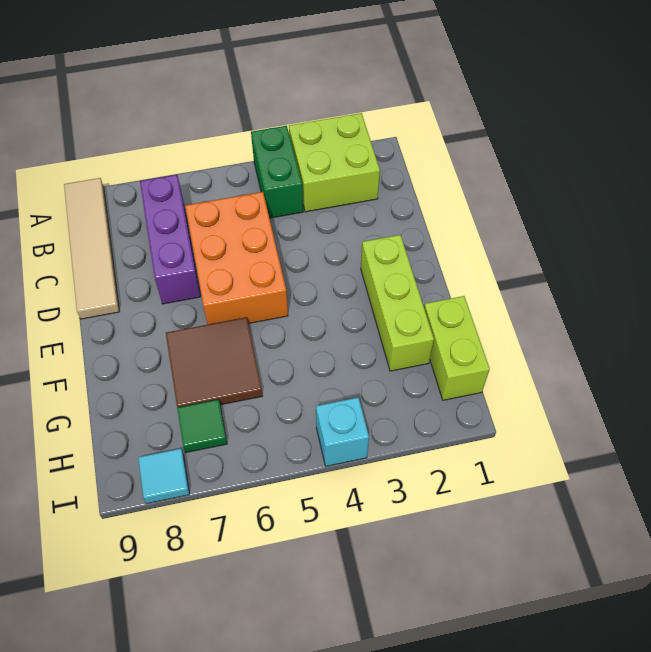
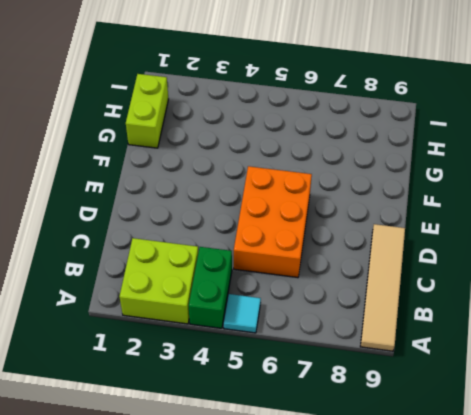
cyan tile A5 level 1 -> cyan tile I8 level 1
none -> purple brick B7:D7 level 1
none -> lime brick E2:G2 level 1

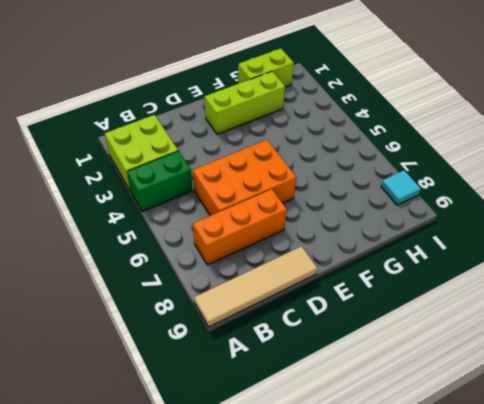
orange brick B7:D7 level 1 -> purple brick B7:D7 level 1
none -> brown tile F6:G7 level 1
none -> green tile H7 level 1

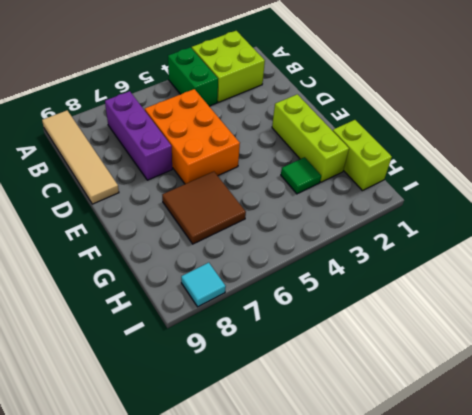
green tile G3 level 1 -> green tile H7 level 1
none -> cyan brick I4 level 1

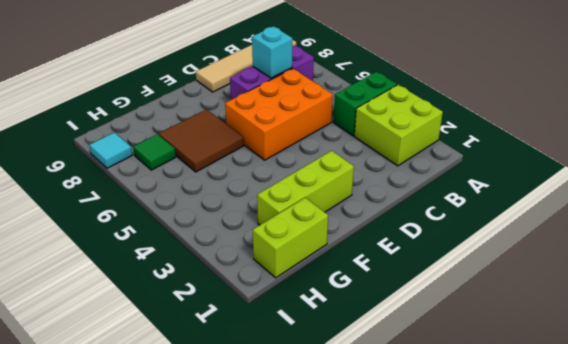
cyan brick C7 level 2 -> cyan brick I4 level 1

